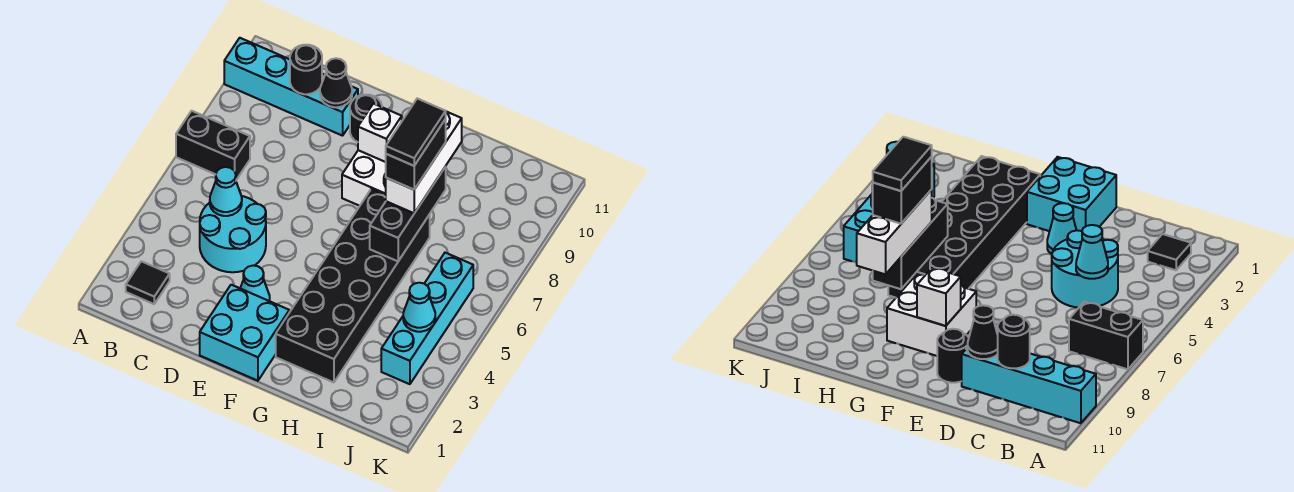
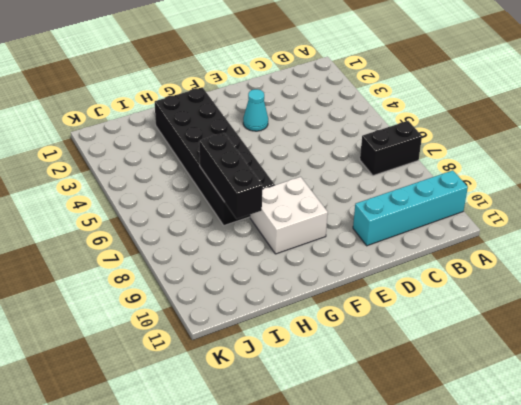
none -> black tile B2 level 1
none -> cyan round brick C4:D5 level 1
none -> cyan brick E1:F2 level 1

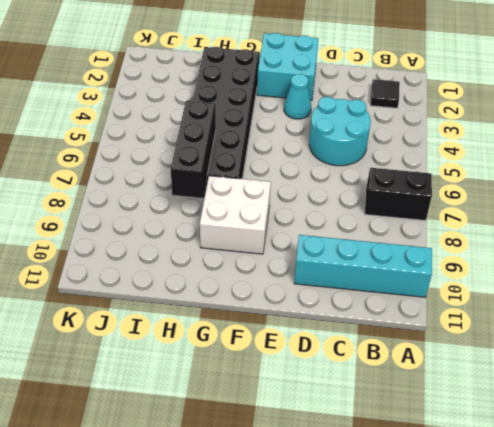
none -> black round brick E10 level 1
none -> cyan brick J3:J6 level 1
none -> cyan cone C5 level 2

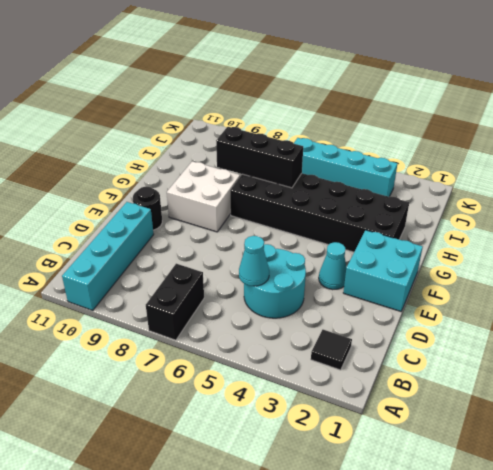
none -> black round brick C10 level 2
none -> black cone D10 level 2
none -> white brick F9 level 2

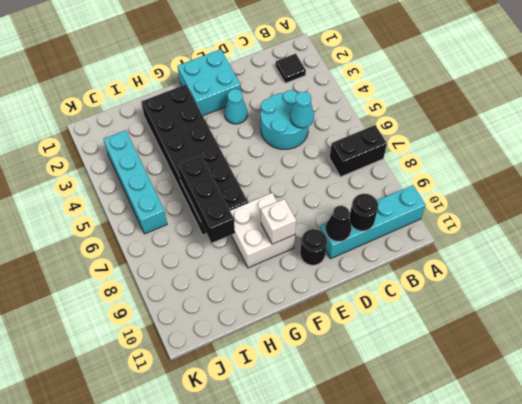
none -> cyan cone J4 level 2
none -> white brick H7:H9 level 3
none -> black brick H7:H8 level 4

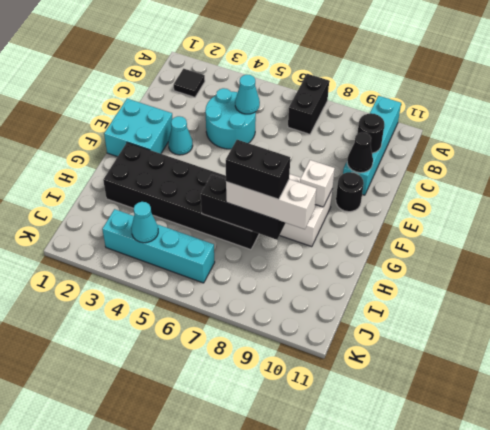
none -> black tile H7:H8 level 5

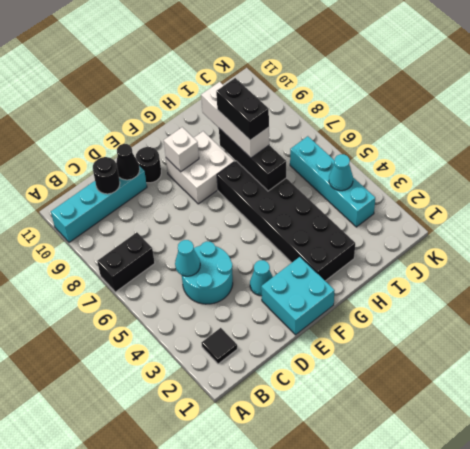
none -> black tile H7:H8 level 5

